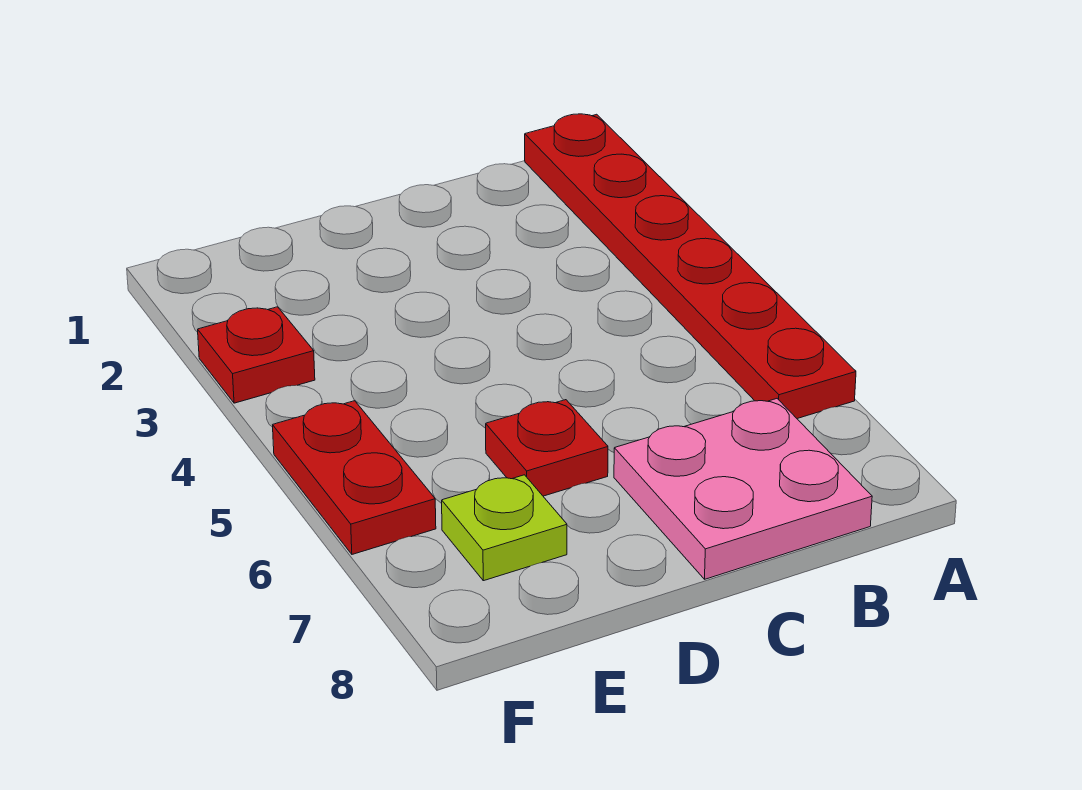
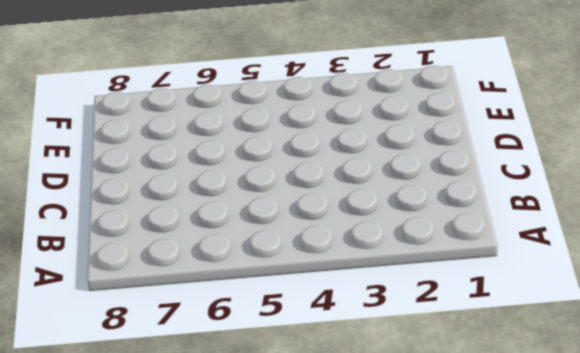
none -> red plate A1:A6 level 1
none -> pink plate B7:C8 level 1

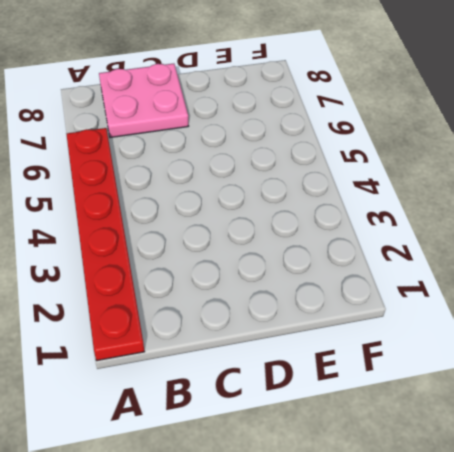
none -> red plate D6 level 1
none -> lime plate E7 level 1

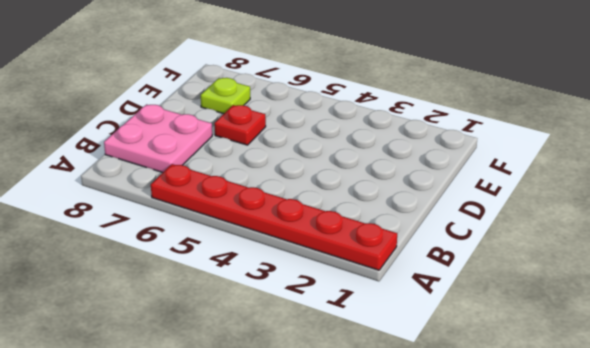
none -> red plate F3 level 1
none -> red plate F5:F6 level 1

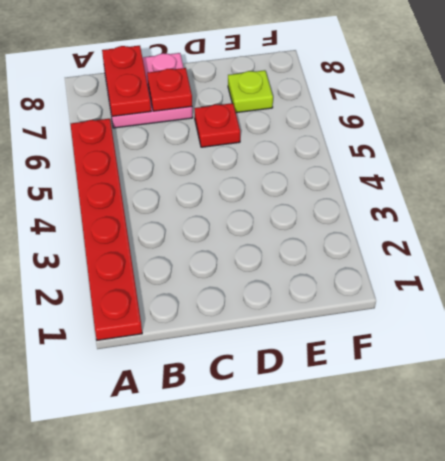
red plate B7:B8 level 2 -> red plate F5:F6 level 1
red plate C7 level 2 -> red plate F3 level 1

